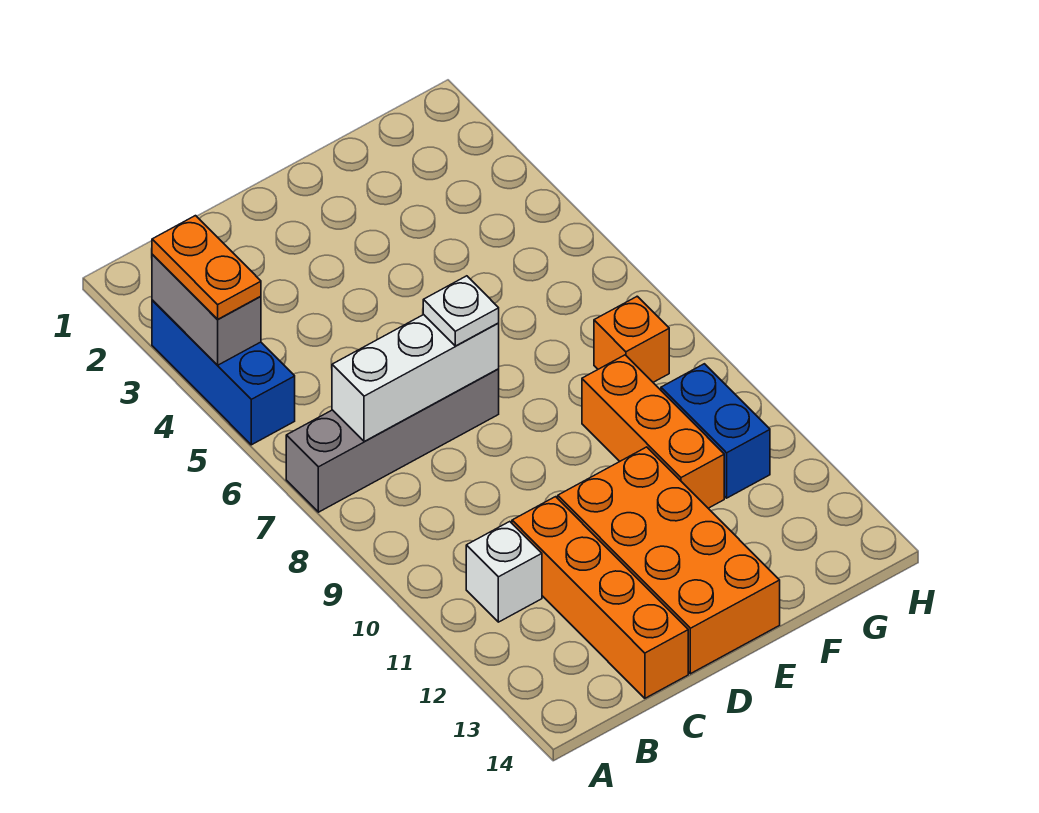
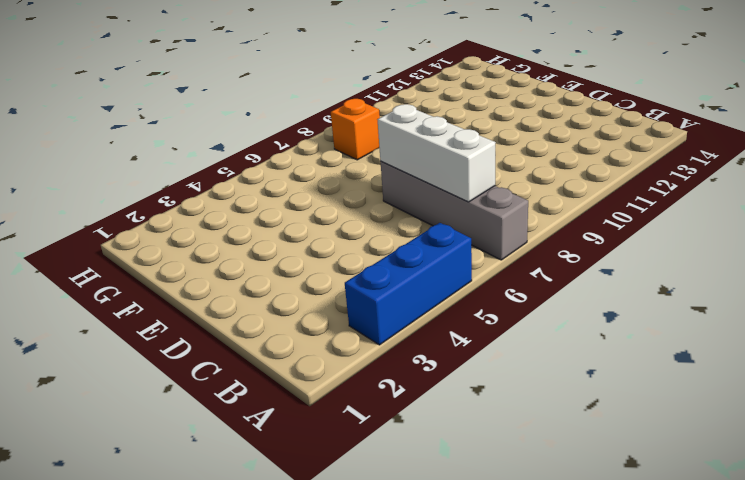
none -> white brick B11 level 1
none -> orange brick C11:C14 level 1
none -> orange brick D11:E14 level 1

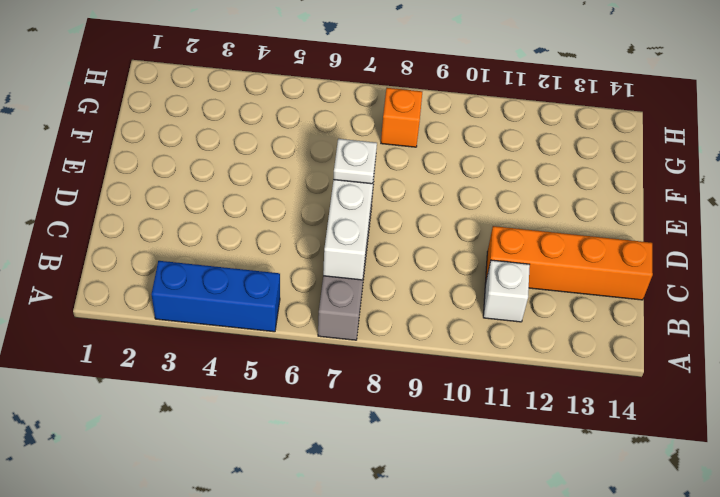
none -> orange brick D11:E14 level 1
none -> orange brick F9:F11 level 1
none -> blue brick G10:G11 level 1

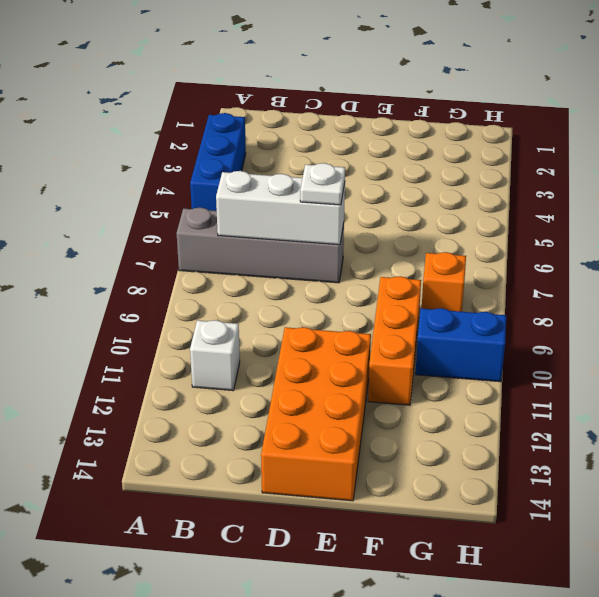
blue brick G10:H10 level 1 -> blue brick G10:G11 level 1
none -> orange brick C11:C14 level 1
none -> grey brick A3:A4 level 2
none -> orange plate A3:A4 level 3

